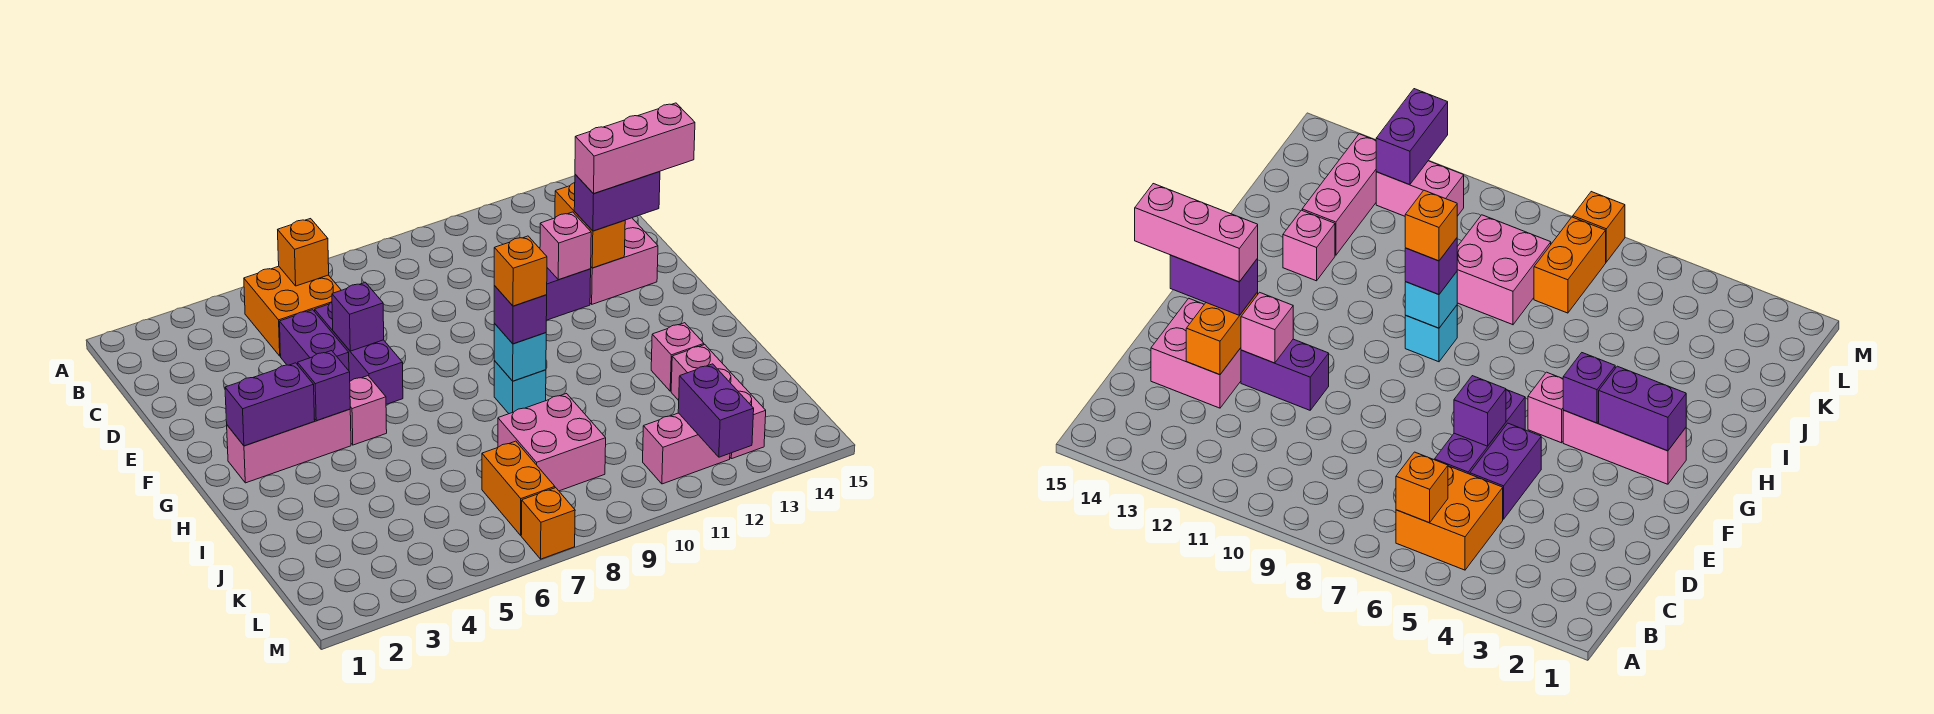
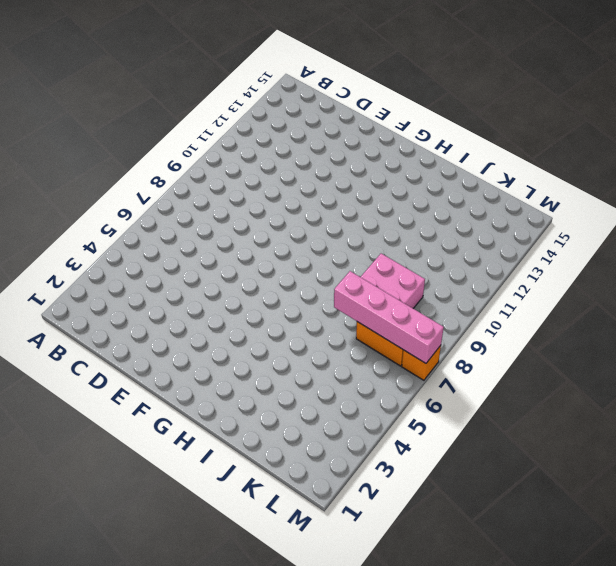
pink brick J7:M7 level 2 -> none
none -> orange brick B5:C6 level 1
none -> purple brick D5:E5 level 1
none -> purple brick D6:F6 level 1

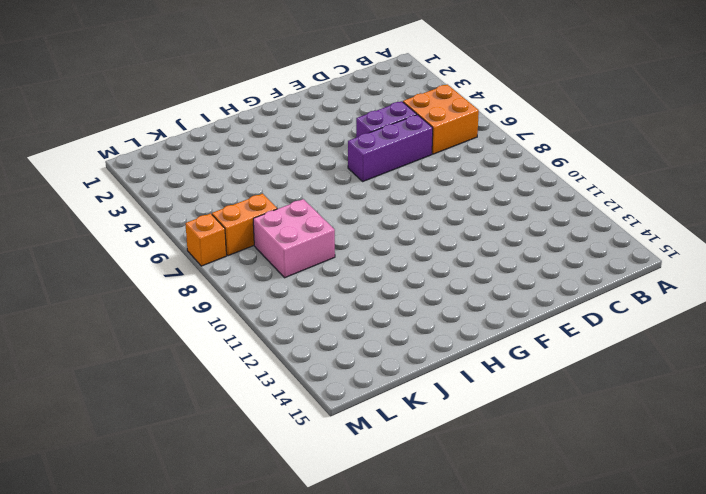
none -> pink brick D13:E14 level 1
none -> purple brick E11:E12 level 1
none -> pink brick G2:G4 level 1

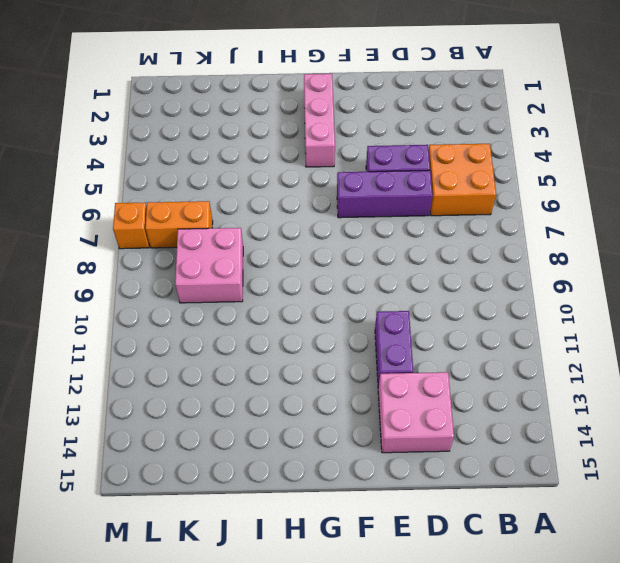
none -> pink brick G5 level 1
none -> cyan brick H9 level 1
none -> pink brick I13 level 1

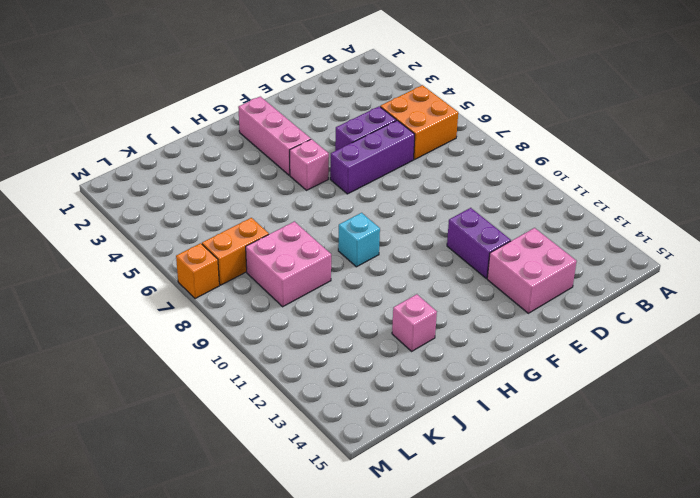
none -> pink brick J13:L13 level 1
none -> pink brick L11:L12 level 1
none -> orange brick B6 level 2

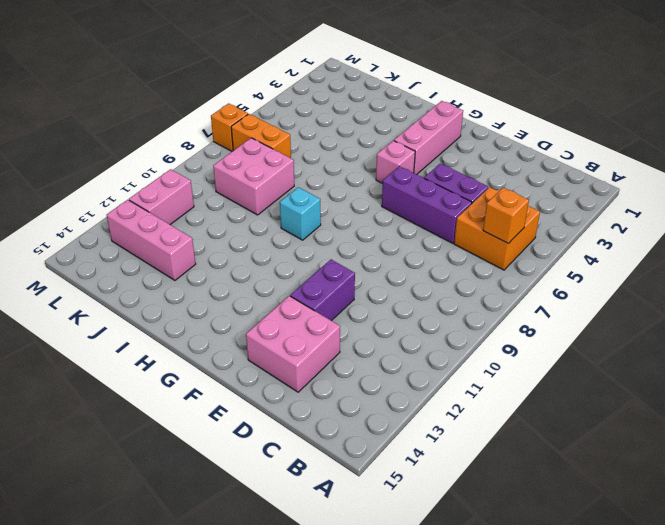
none -> pink brick I13 level 1
none -> orange brick D13:E13 level 2
none -> purple brick E6 level 2

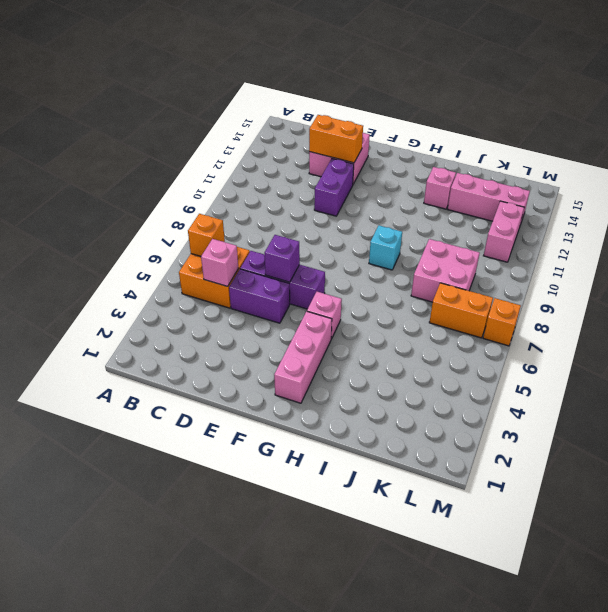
pink brick C5 level 2 -> pink brick E12 level 2
none -> purple brick G2:G3 level 2
none -> purple brick G4 level 2
none -> cyan brick H9 level 2

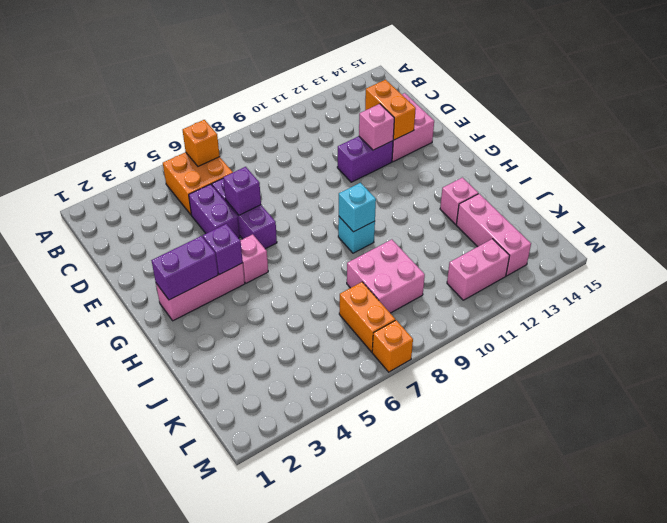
none -> purple brick L12:M12 level 2
none -> purple brick E13:E14 level 3
none -> purple brick H9 level 3

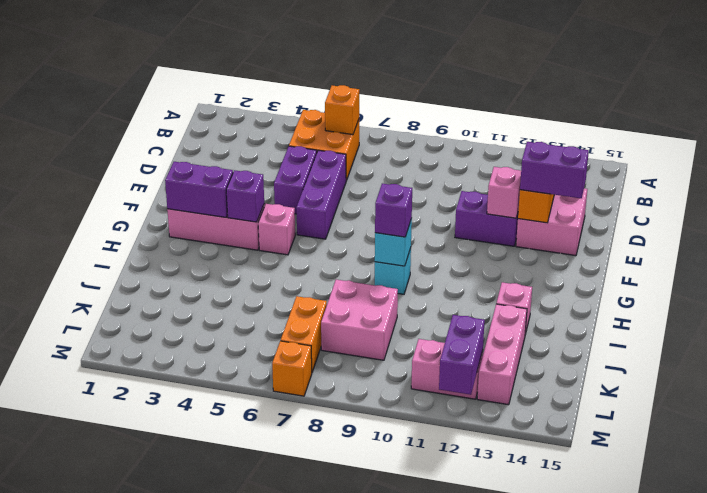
none -> purple brick E6 level 2
none -> pink brick E13:E15 level 4
none -> orange brick H9 level 4

